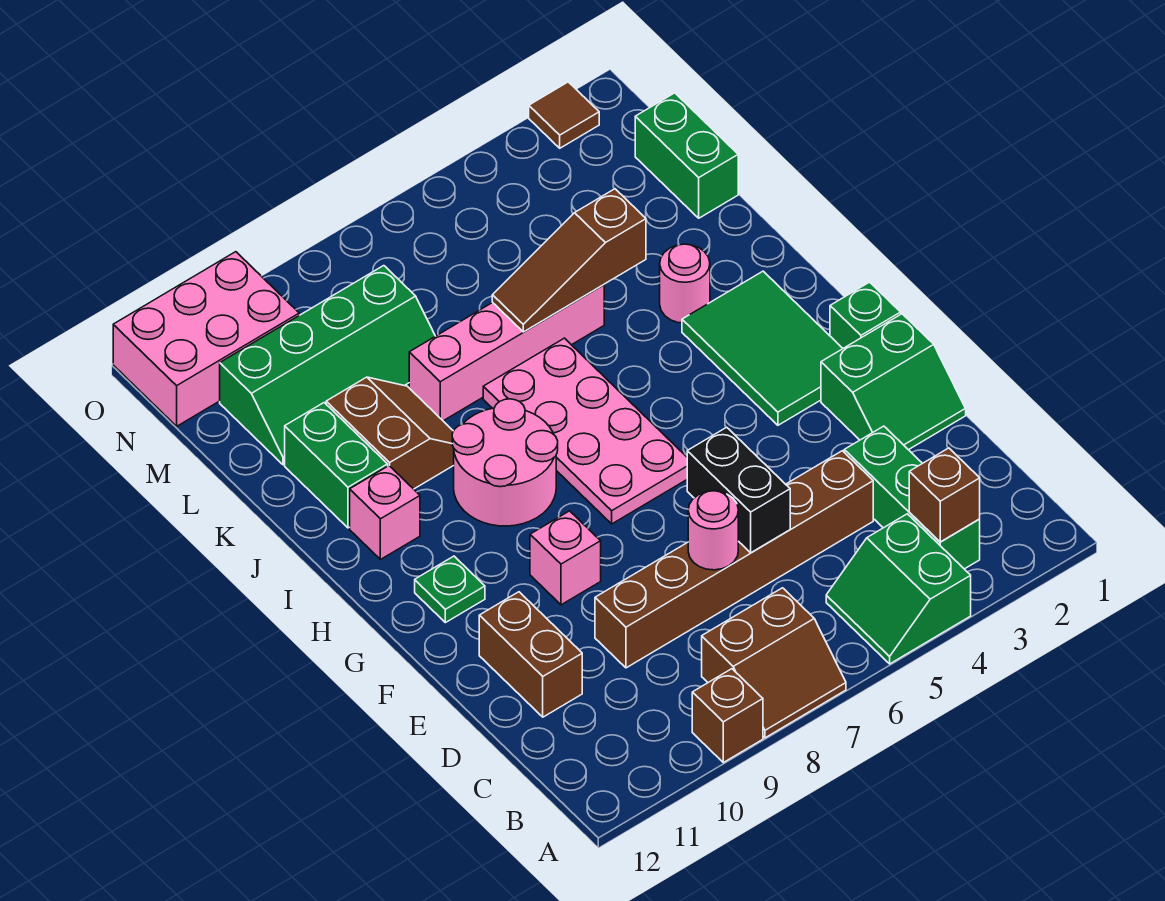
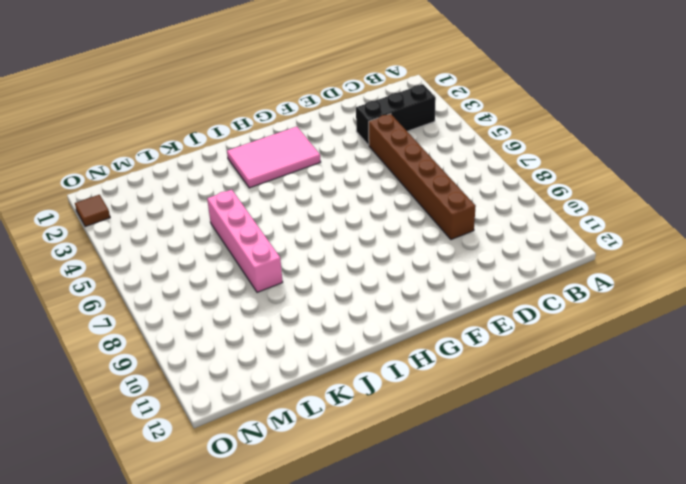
black brick B3:D3 level 1 -> green brick B3:D3 level 1
pink tile G2:I3 level 1 -> green tile G2:I3 level 1
none -> green slope A4:B5 level 1 top 4
none -> brown slope A7:B8 level 1 top B
none -> brown brick A9 level 1

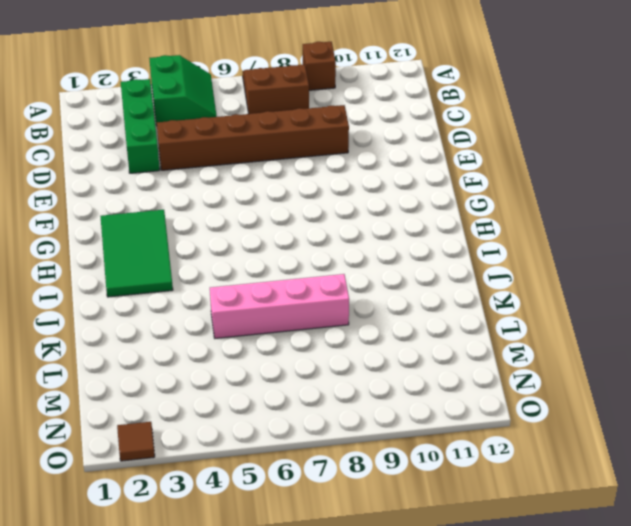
none -> brown brick D11:E11 level 1
none -> green slope E1:F2 level 1 top F
none -> pink brick F9 level 1

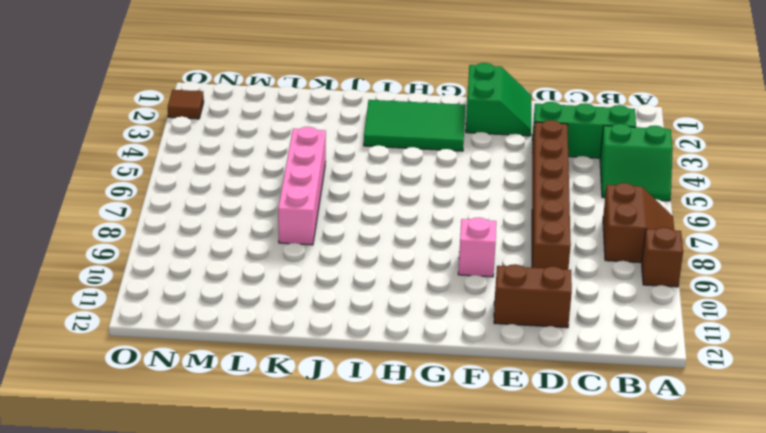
none -> green brick G1 level 1
none -> pink plate G6:J7 level 1
none -> green plate G11 level 1

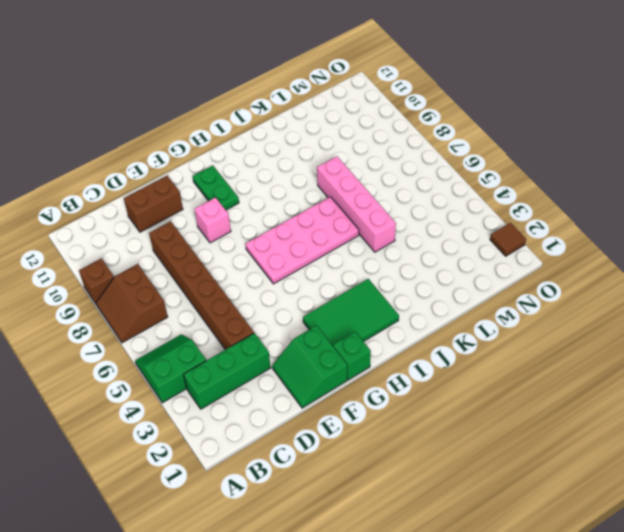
green plate G10:G11 level 1 -> green plate G11 level 1
none -> pink round brick H8:I9 level 1
none -> pink brick I11 level 1
none -> pink round brick J3 level 1

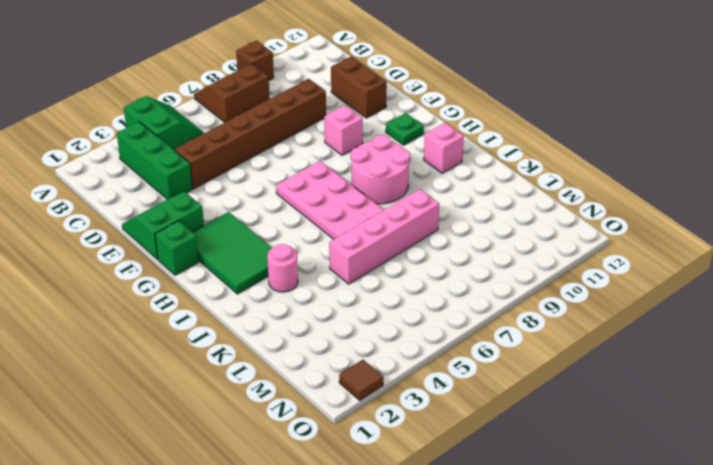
none -> brown slope J9:K10 level 1 top 10
none -> green brick J11:K11 level 1
none -> green brick L1:M1 level 1

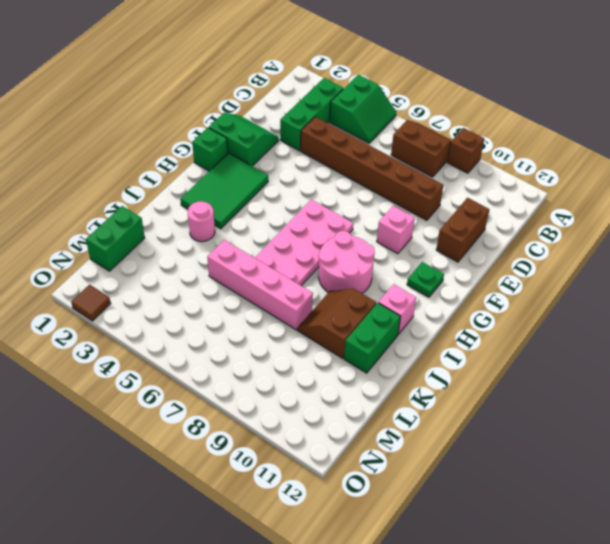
none -> green slope L8:M11 level 1 top M
none -> pink brick N10:O12 level 1
none -> brown brick B3 level 2

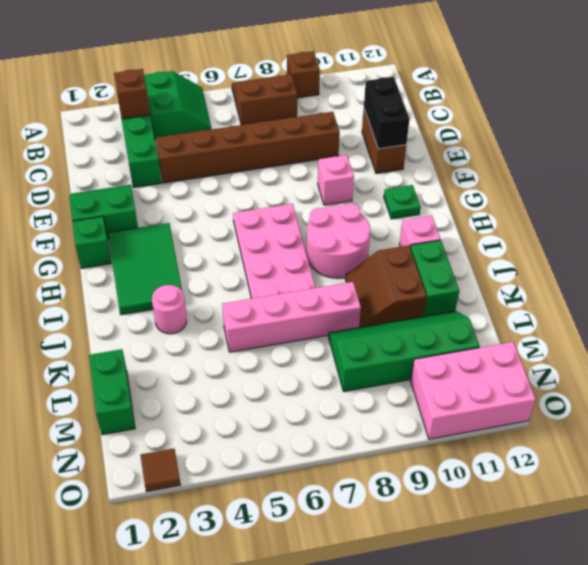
black brick D11:E11 level 2 -> black brick D6:E6 level 2
none -> pink round brick D7 level 2
none -> brown slope K4:K6 level 2 top 4

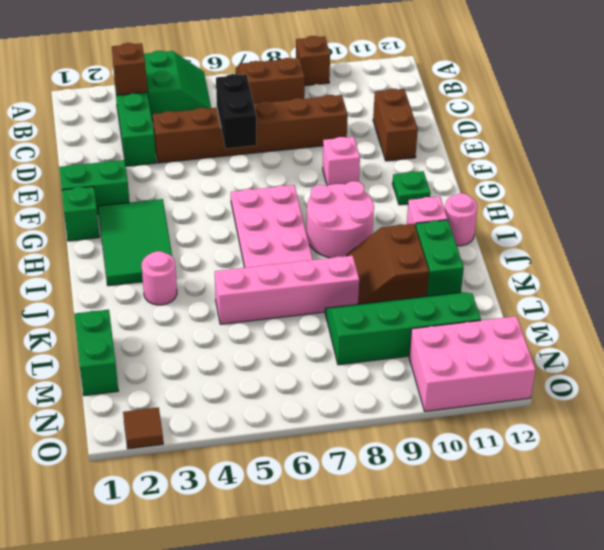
pink round brick I12 level 1 -> pink round brick D7 level 2
none -> brown slope K4:K6 level 2 top 4

